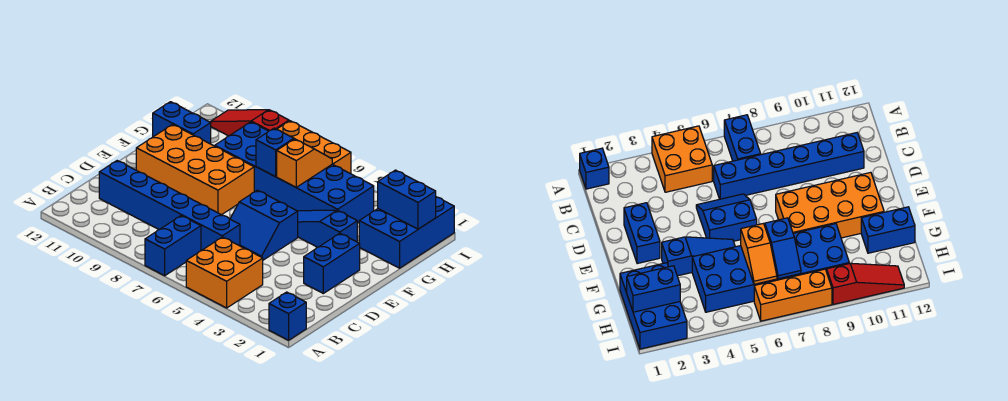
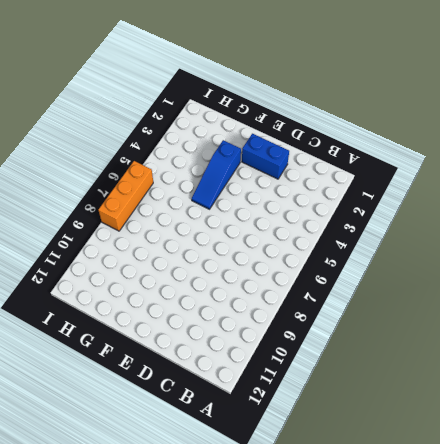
none -> blue brick A1 level 1
none -> orange brick A4:B5 level 1
none -> blue brick A7:B7 level 1

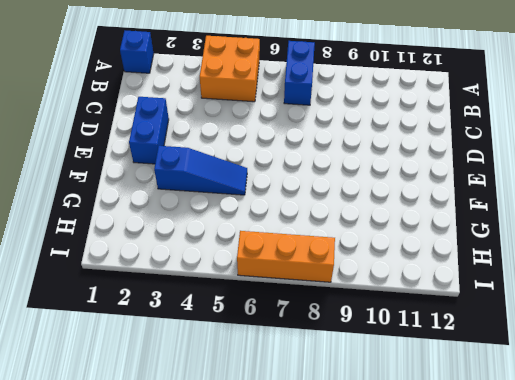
none -> blue brick C6:C11 level 1
none -> blue slope D5:E6 level 1 top E
none -> orange brick E8:F11 level 1

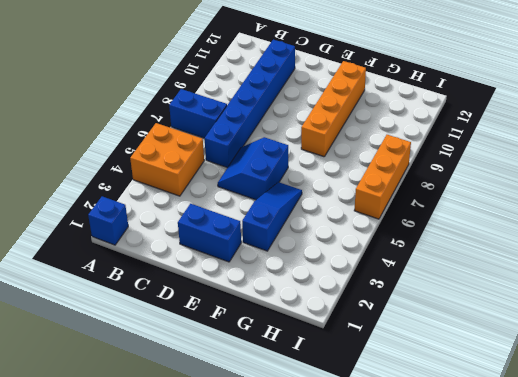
orange brick F8:F11 level 1 -> orange brick E8:F11 level 1
none -> blue brick G1:I2 level 1
none -> blue brick G4:H9 level 1
none -> blue brick G11:G12 level 1

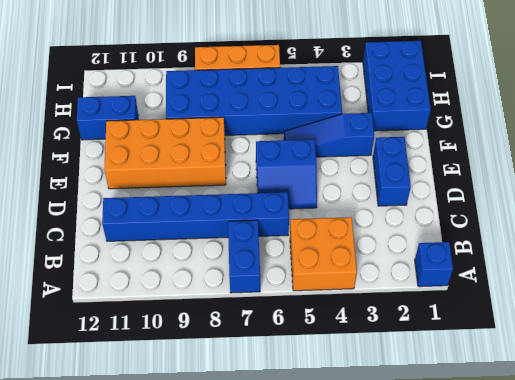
none -> red slope I9:I11 level 1 top 9
none -> orange slope G6:H6 level 2 top G
none -> blue slope G7:H7 level 2 top G

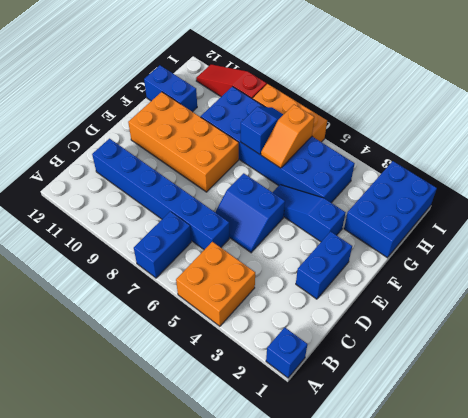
orange slope G6:H6 level 2 top H -> orange slope G6:H6 level 2 top G
none -> blue brick H1:H2 level 2

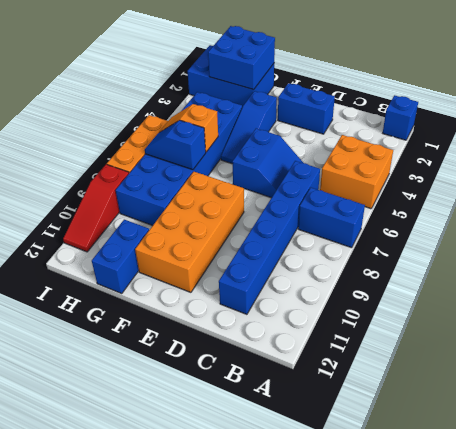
blue brick G1:H2 level 2 -> blue brick H1:H2 level 2

